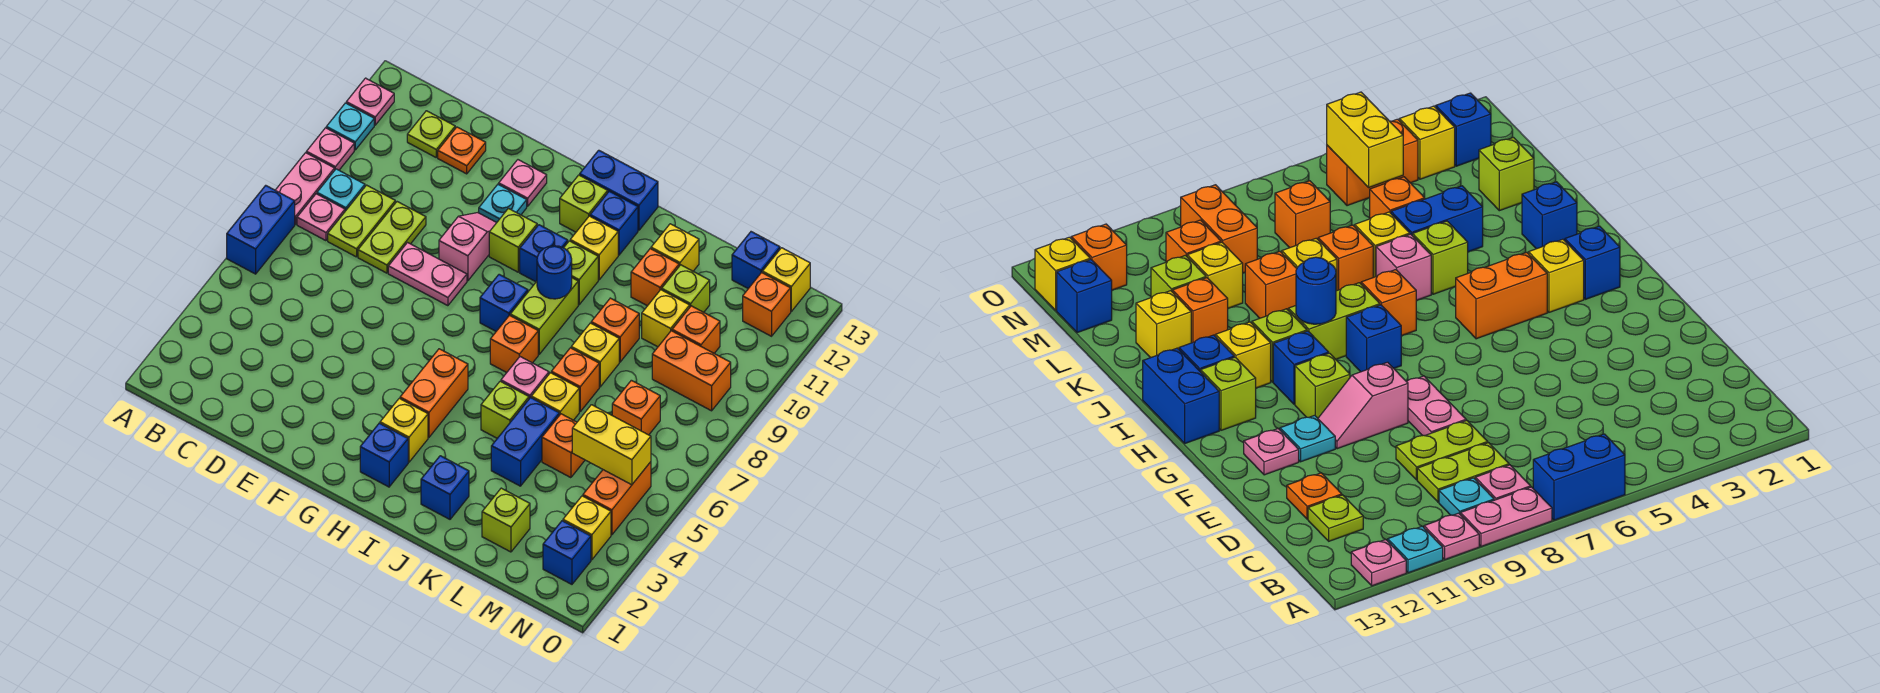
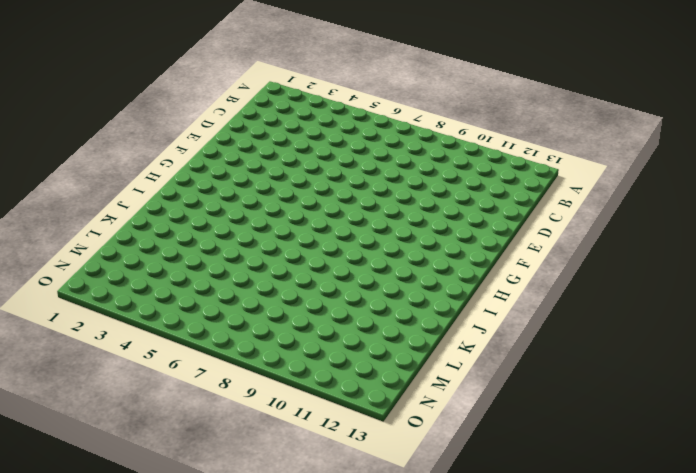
none -> blue brick A6:A7 level 1
none -> pink plate A8:A9 level 1
none -> pink plate A10 level 1
none -> cyan plate A11 level 1

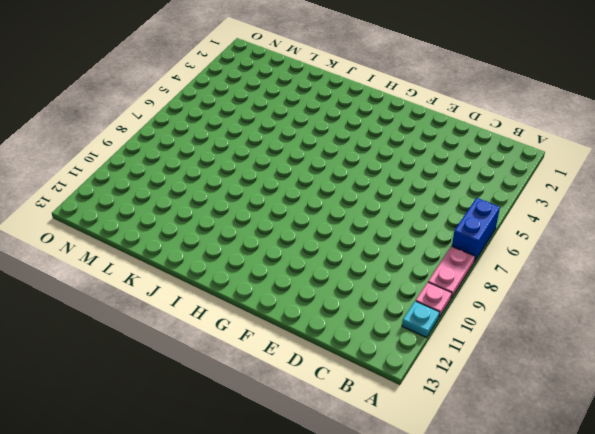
none -> pink plate A12 level 1
none -> pink plate B8 level 1
none -> cyan plate B9 level 1
none -> lime plate C8:C9 level 1

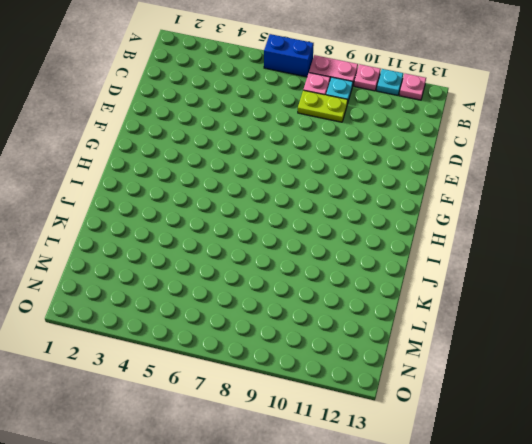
none -> lime plate C12 level 1
none -> lime plate D8:D9 level 1
none -> orange plate D12 level 1
none -> pink plate E8:F8 level 1

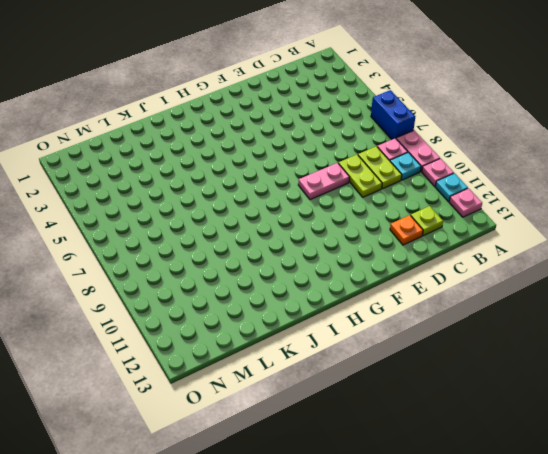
none -> pink slope F9:F10 level 1 top 9
none -> cyan plate F11 level 1
none -> pink plate F12 level 1
none -> lime brick G10 level 1

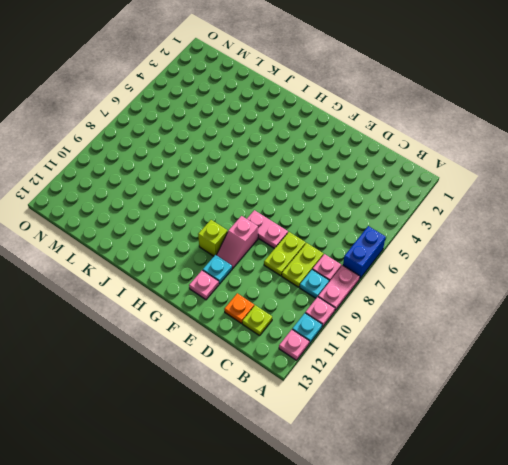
none -> blue brick H2 level 1
none -> yellow brick H3 level 1
none -> orange brick H4:H5 level 1
none -> blue brick H8 level 1

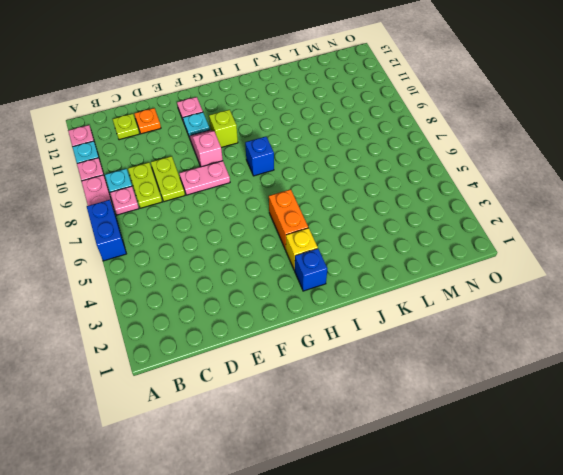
none -> blue brick H10 level 1
none -> lime brick H12 level 1
none -> blue brick H13:I13 level 1
none -> orange brick I7 level 1

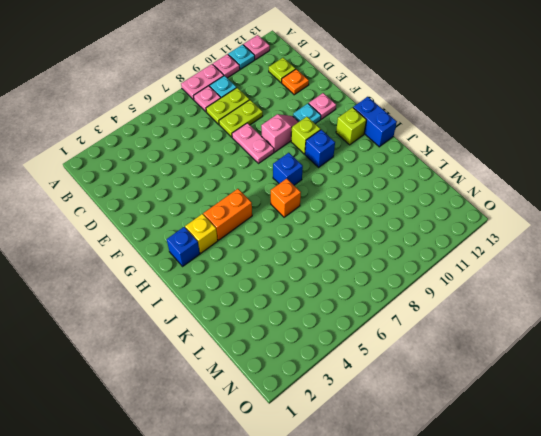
none -> blue brick A6:A7 level 1
none -> lime brick I8:I9 level 1
none -> lime brick I10 level 1
none -> yellow brick I11 level 1

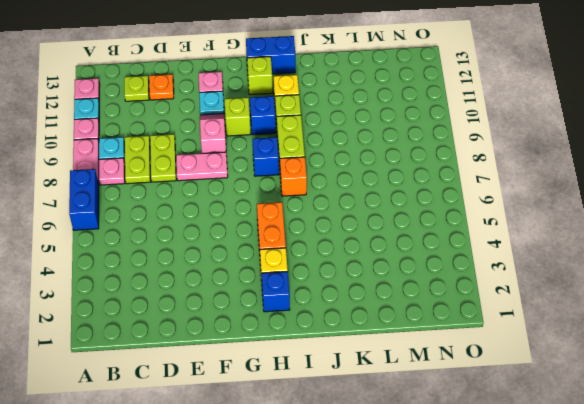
none -> blue brick I12 level 1
none -> blue brick J2 level 1
none -> lime brick J5 level 1
none -> pink brick J6 level 1

